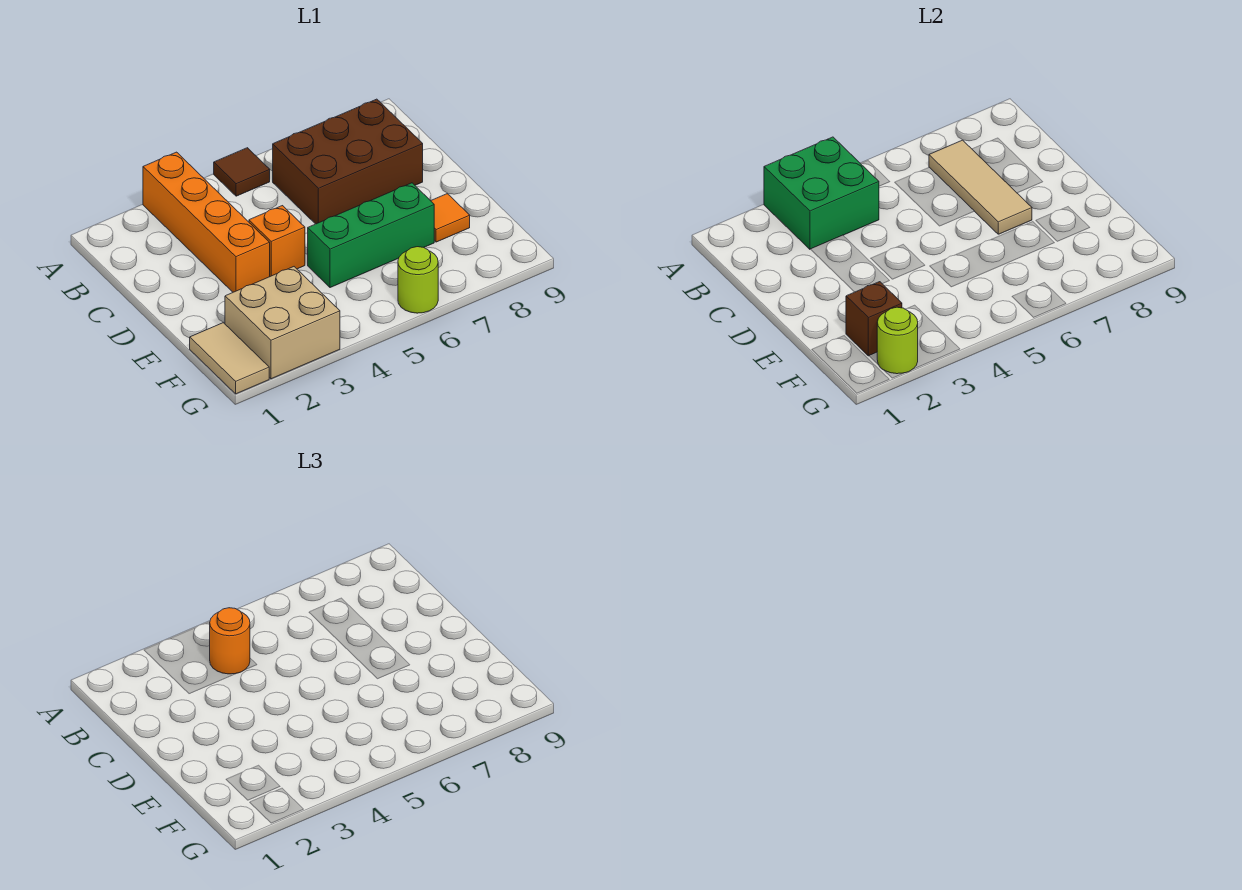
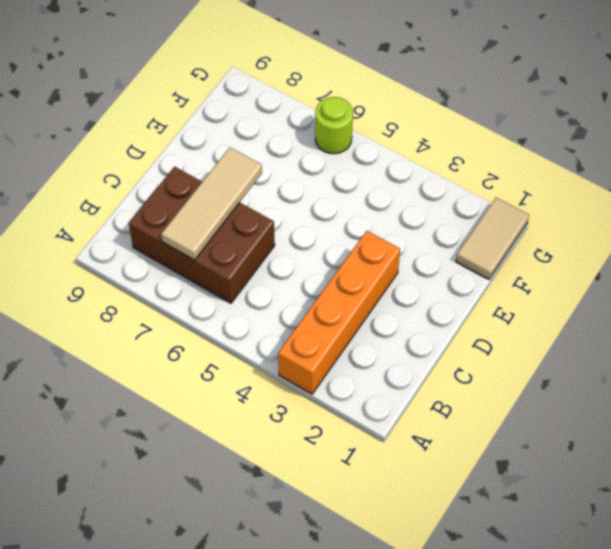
none -> brown tile A5 level 1
none -> orange brick D4 level 1
none -> green brick E5:E7 level 1

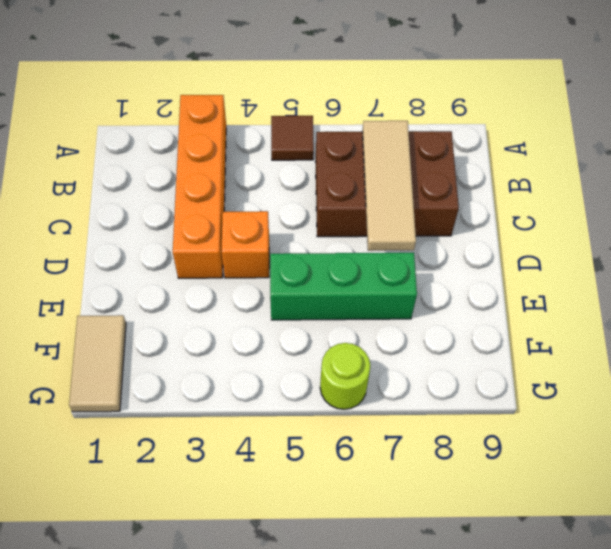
none -> orange tile E8 level 1
none -> tan brick F2:G3 level 1
none -> green brick A3:B4 level 2

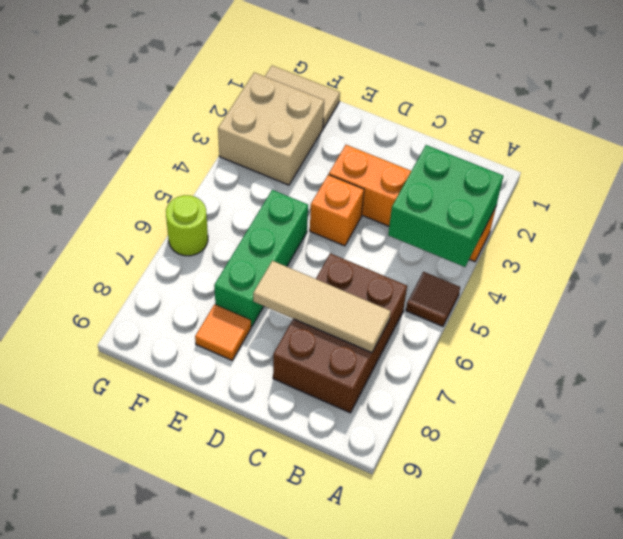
none -> brown brick F2 level 2
none -> lime round brick G2 level 2
none -> orange round brick B4 level 3

